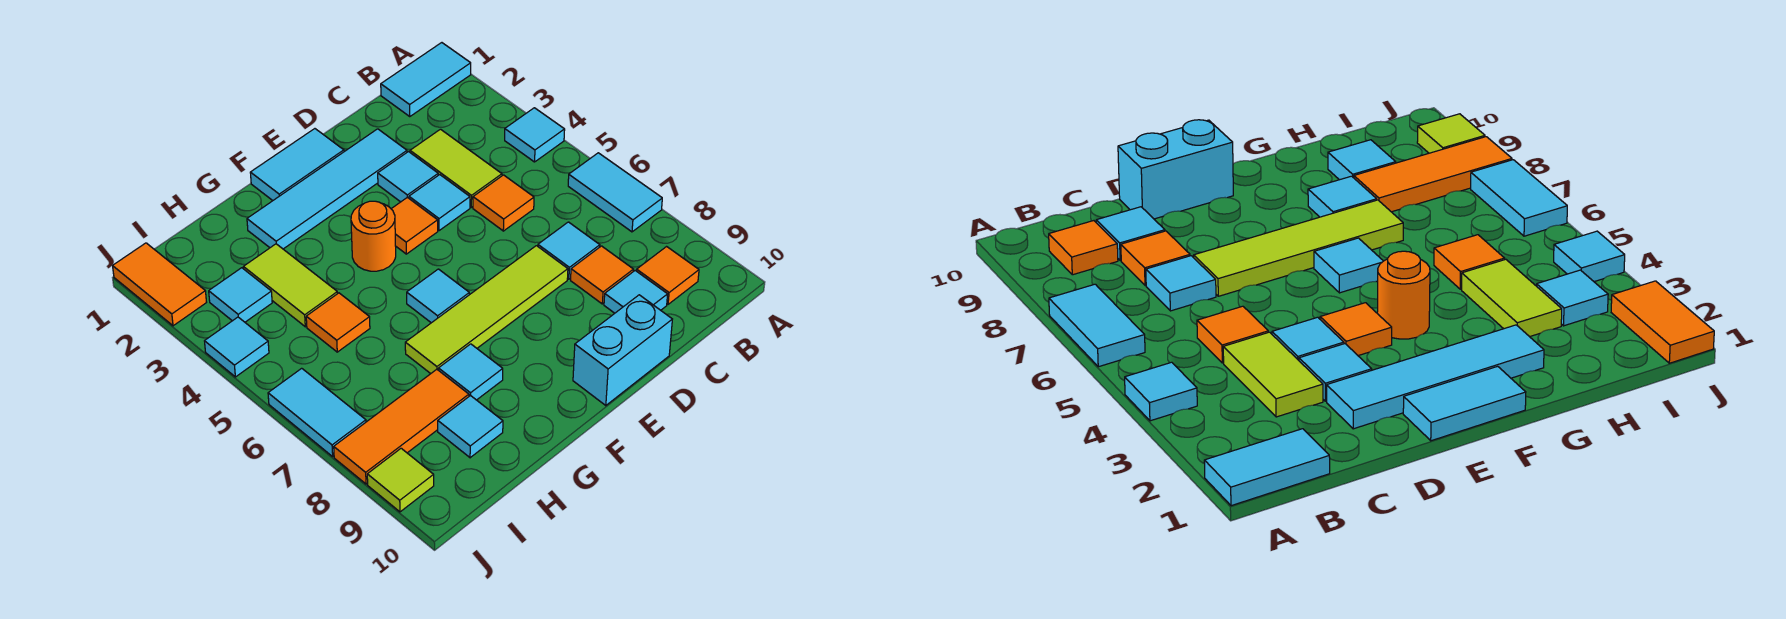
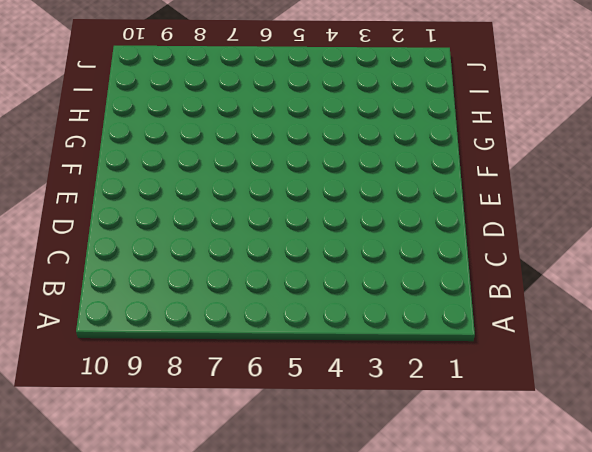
none -> cyan tile A1:B1 level 1
none -> cyan tile A4 level 1
none -> cyan tile A6:A7 level 1

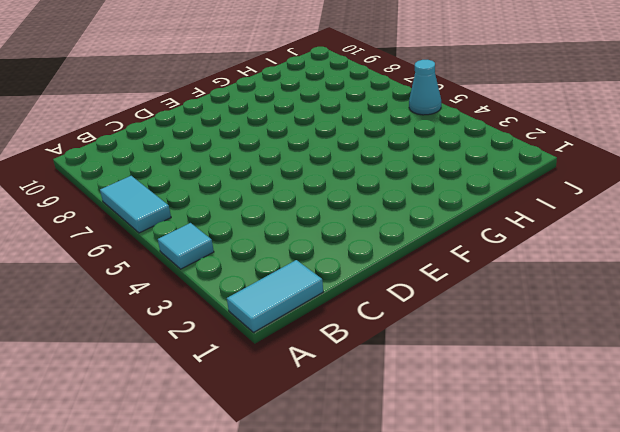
cyan cone J5 level 1 -> none
none -> orange tile B9 level 1
none -> lime tile C3:C4 level 1
none -> orange tile C5 level 1

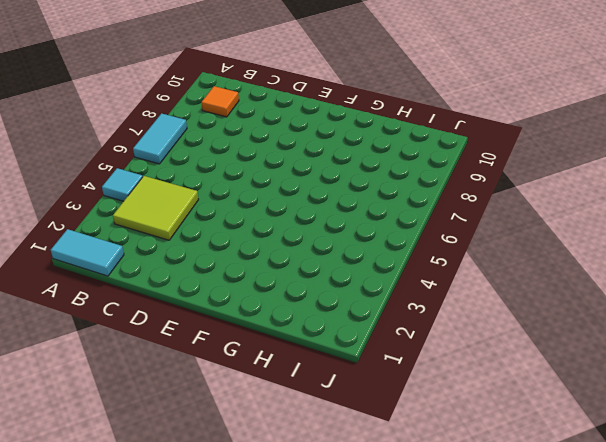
lime tile B3:C4 level 1 -> lime tile C3:C4 level 1
none -> orange tile C5 level 1
none -> cyan tile C7 level 1
none -> orange tile C8 level 1

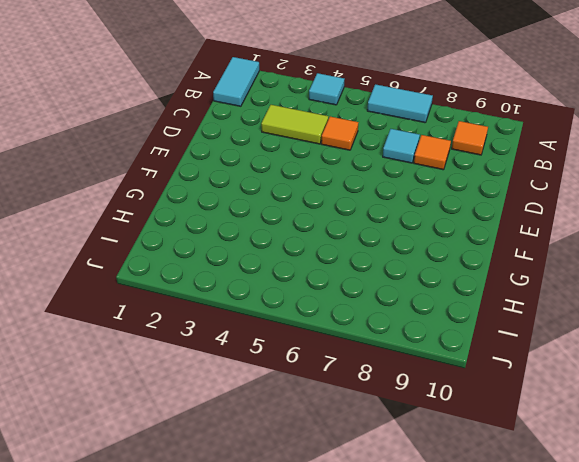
none -> cyan tile C9 level 1
none -> cyan tile D2:G2 level 1
none -> cyan tile D3 level 1

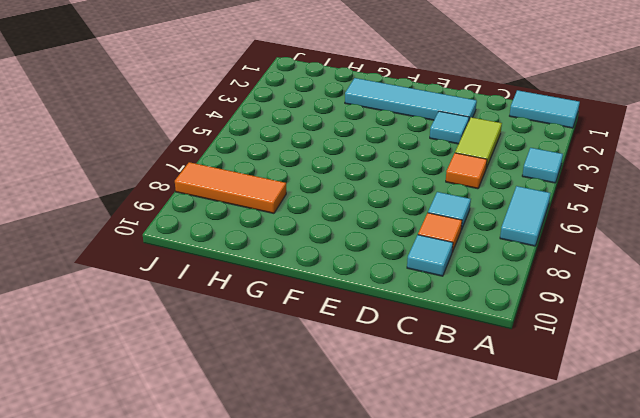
none -> orange tile B9 level 1
none -> cyan tile D4 level 1
none -> lime tile D7:G7 level 1

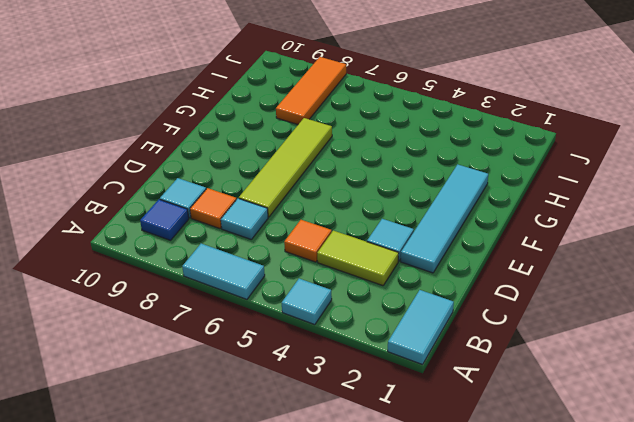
blue tile B9 level 1 -> orange tile B9 level 1
none -> cyan tile D4 level 1
none -> cyan brick D10:E10 level 1
none -> cyan tile E1:F1 level 1

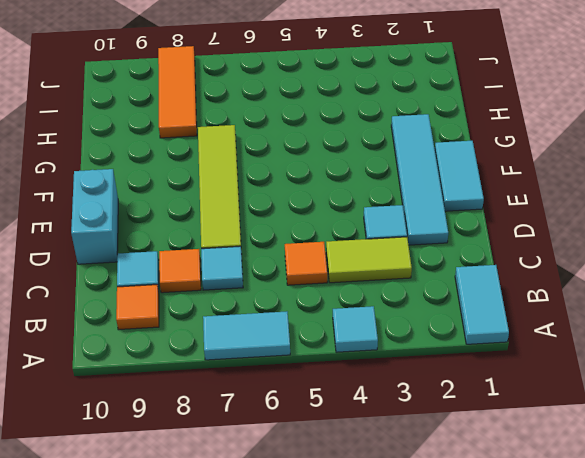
none -> cyan tile D4 level 1
none -> orange tile E4 level 1
none -> orange round brick F4 level 1

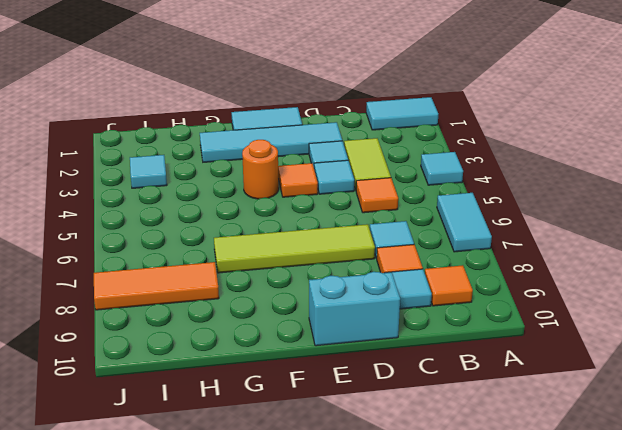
none -> cyan tile F6 level 1
none -> cyan tile G8 level 1
none -> lime tile H3:H4 level 1

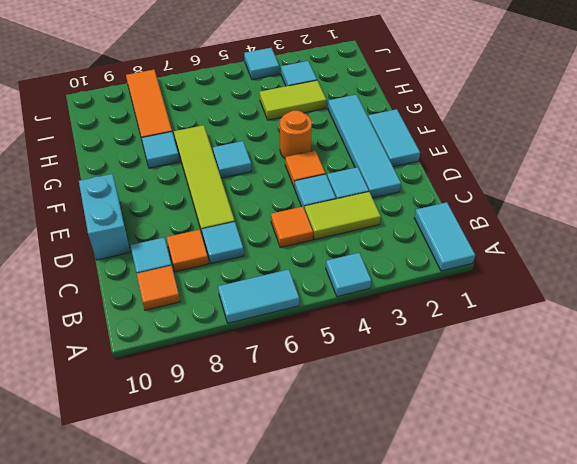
none -> orange tile H5 level 1
none -> cyan tile H9 level 1
none -> orange tile J1:J2 level 1

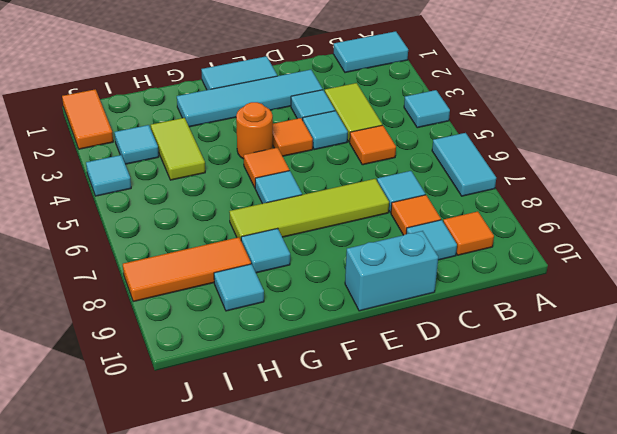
orange tile F5 level 1 -> orange tile H5 level 1
none -> cyan tile J6:J7 level 1
none -> lime tile J9 level 1

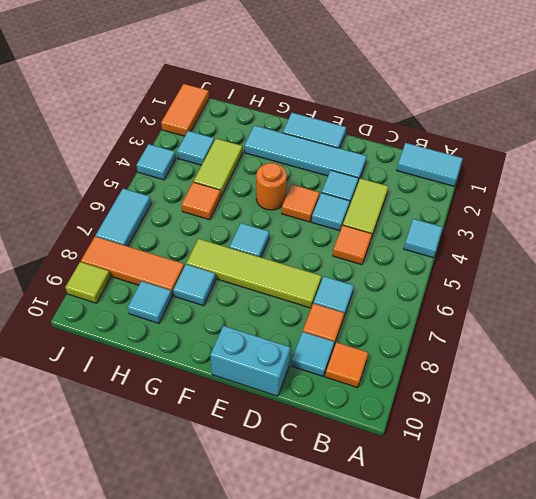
none -> cyan tile A6:A7 level 1

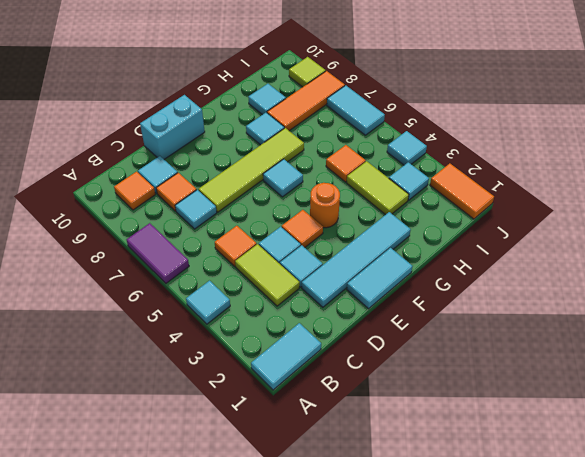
purple tile A6:A7 level 1 -> cyan tile A6:A7 level 1

